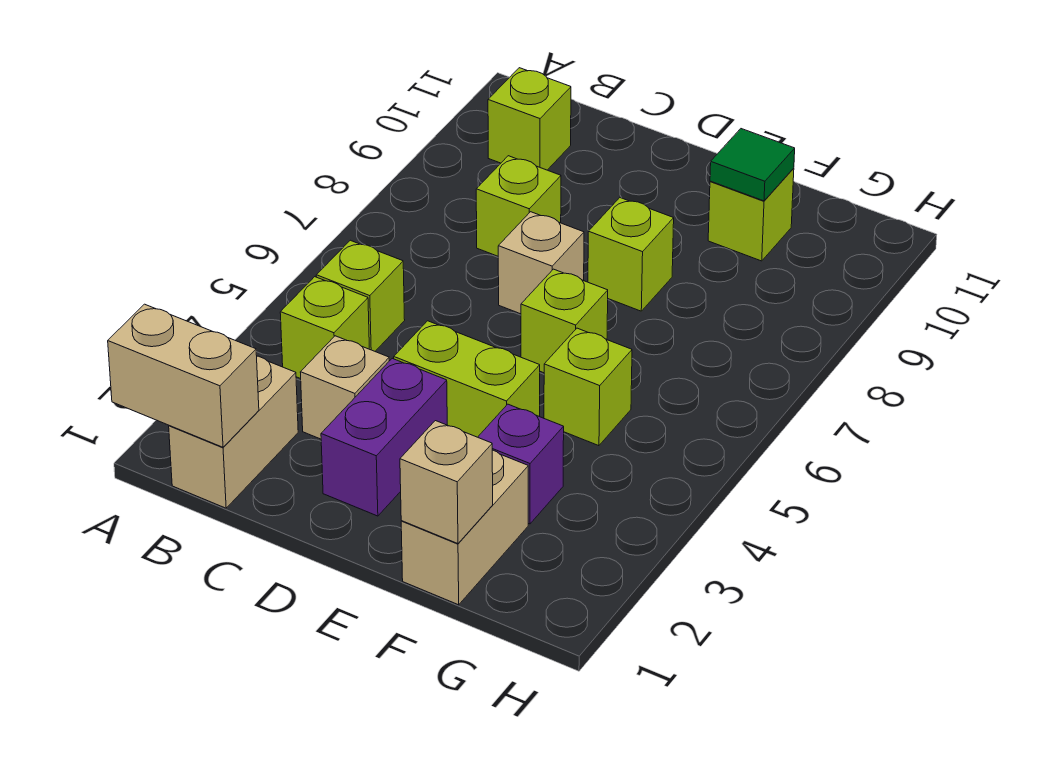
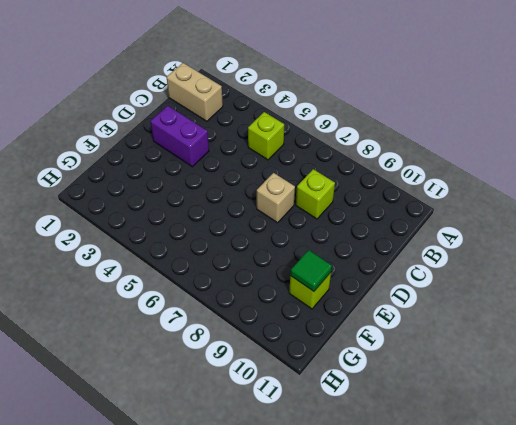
none -> lime brick B4 level 1
none -> lime brick B10 level 1
none -> tan brick C3 level 1

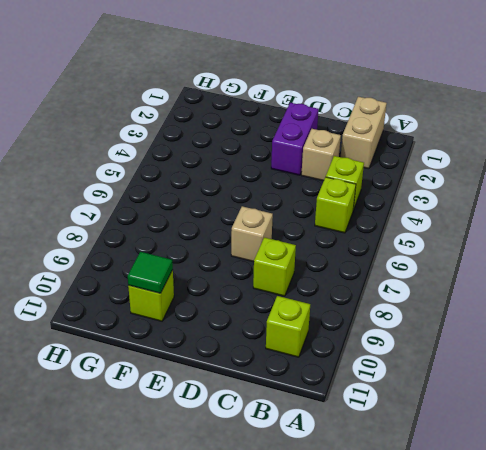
none -> lime brick D4:E4 level 1
none -> lime brick E6 level 1
none -> lime brick E8 level 1

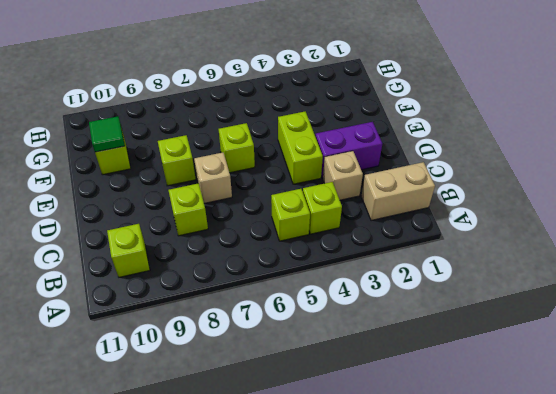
none -> tan brick F1:F2 level 1
none -> purple brick F3 level 1
none -> lime brick F5 level 1

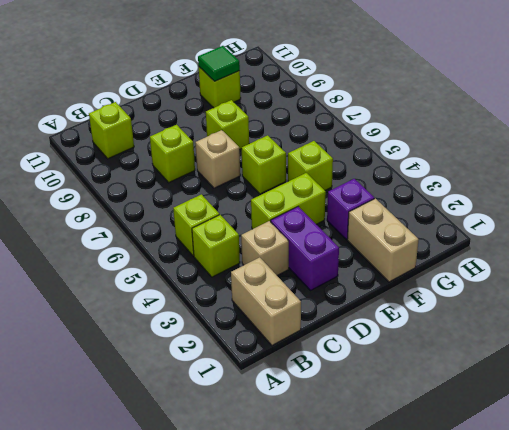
none -> tan brick A1:B1 level 2
none -> tan brick F1 level 2

